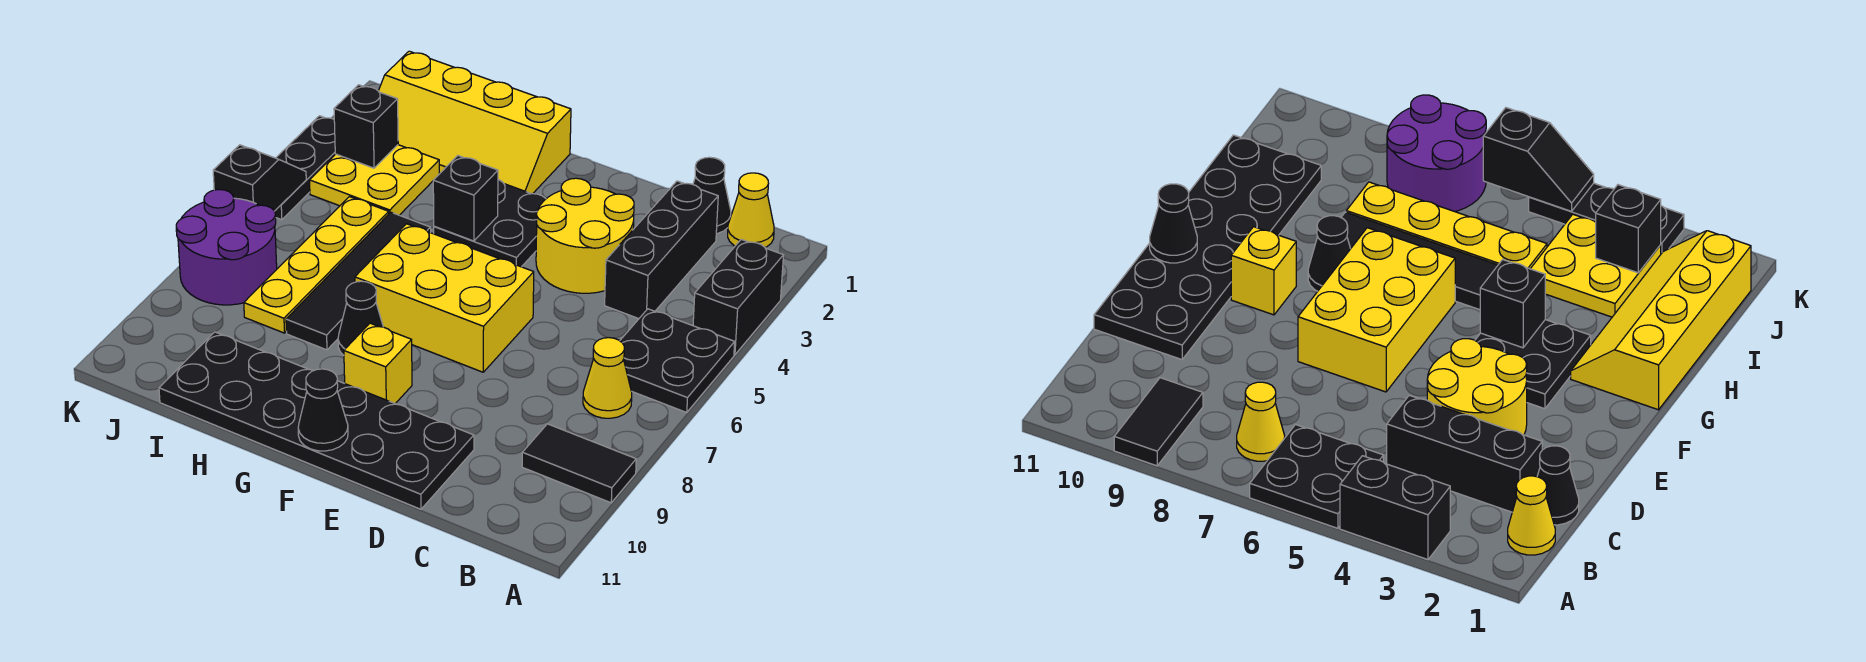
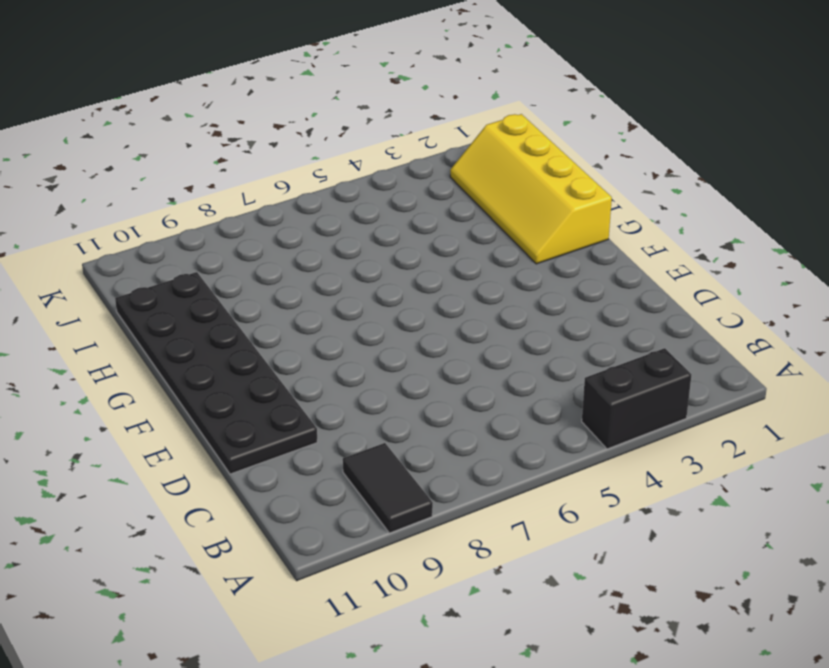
none -> black plate A5:B6 level 1
none -> yellow cone B1 level 1
none -> yellow cone B7 level 1

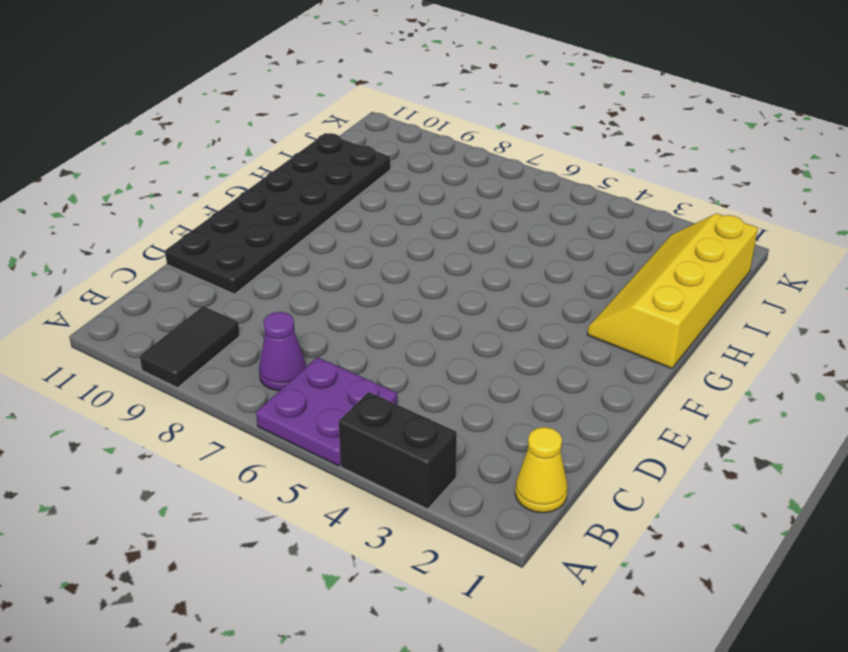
purple plate A5:B6 level 1 -> black plate A5:B6 level 1
purple cone B7 level 1 -> yellow cone B7 level 1
none -> black cone C1 level 1
none -> black brick C2:C4 level 1
none -> yellow round brick D3:E4 level 1

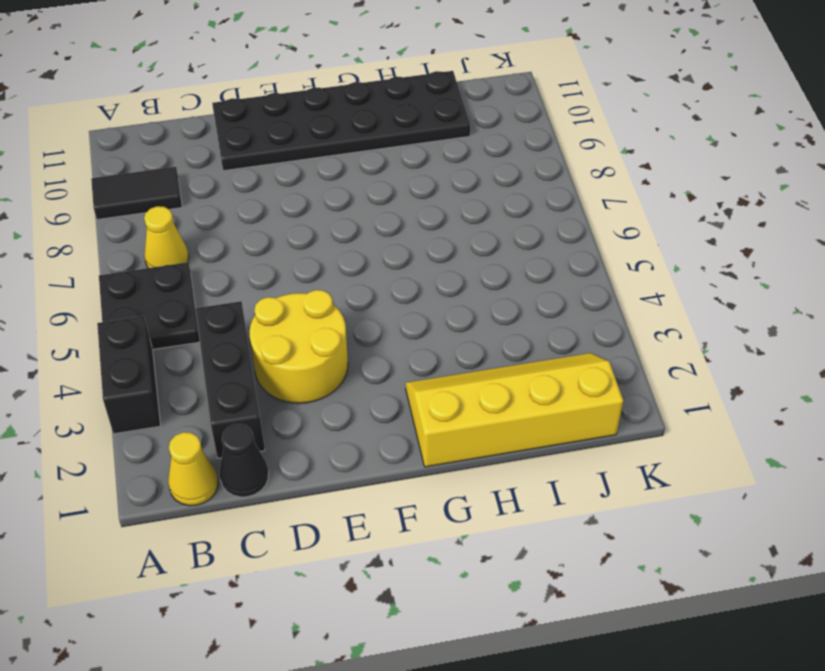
none -> yellow brick E6:G7 level 1
none -> black plate F3:G4 level 1
none -> yellow brick F9 level 1

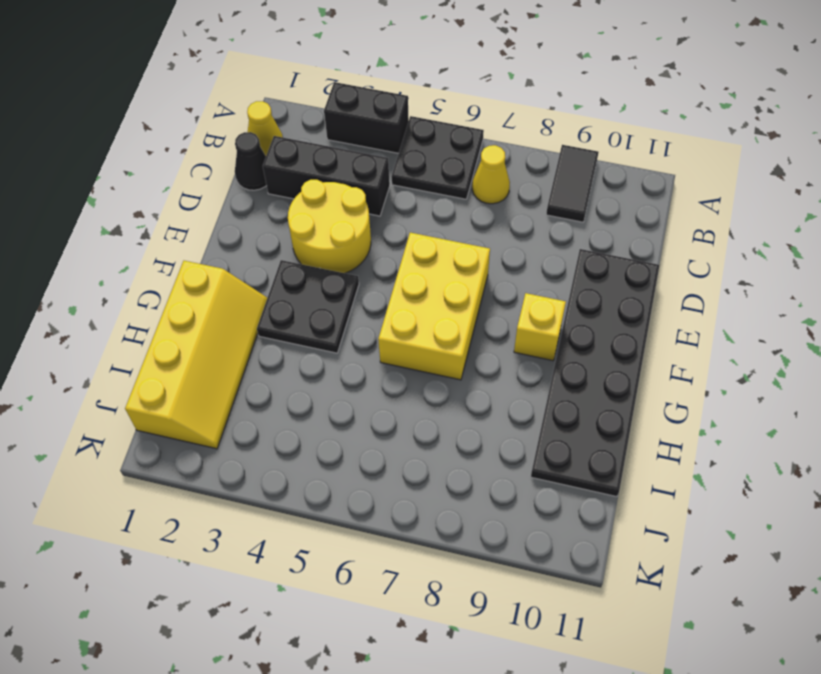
none -> black cone G8 level 1
none -> black tile H5:H8 level 1
none -> yellow plate I3:J4 level 1

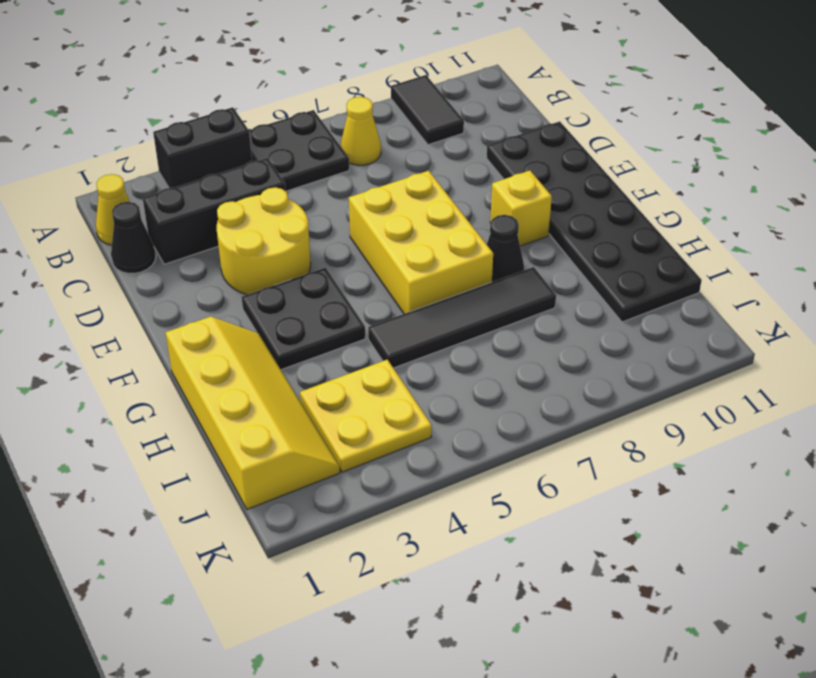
none -> yellow plate I5:I8 level 1
none -> purple round brick J7:K8 level 1
none -> black plate K3:K5 level 1

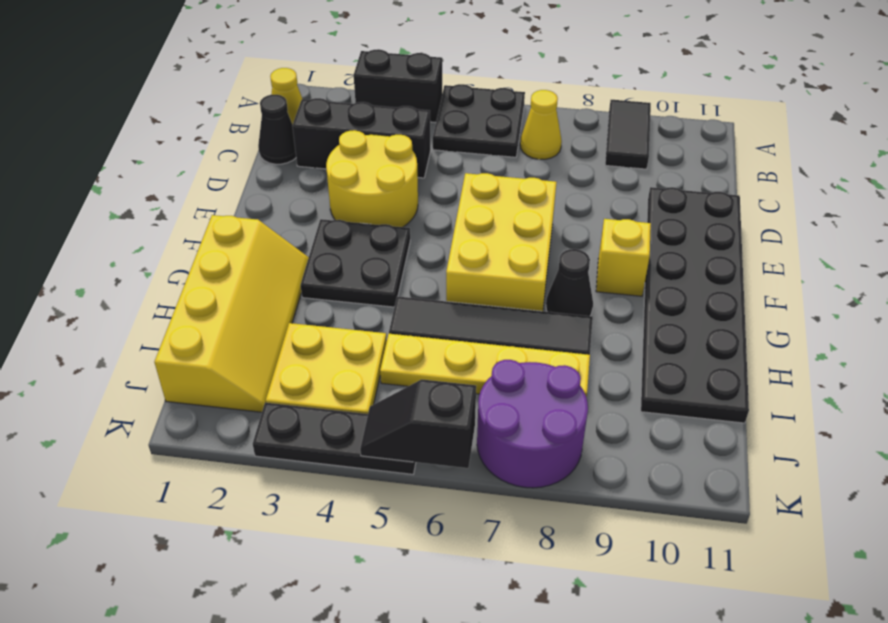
none -> black cone F11 level 2
none -> black brick G4 level 2
none -> black brick J3 level 2

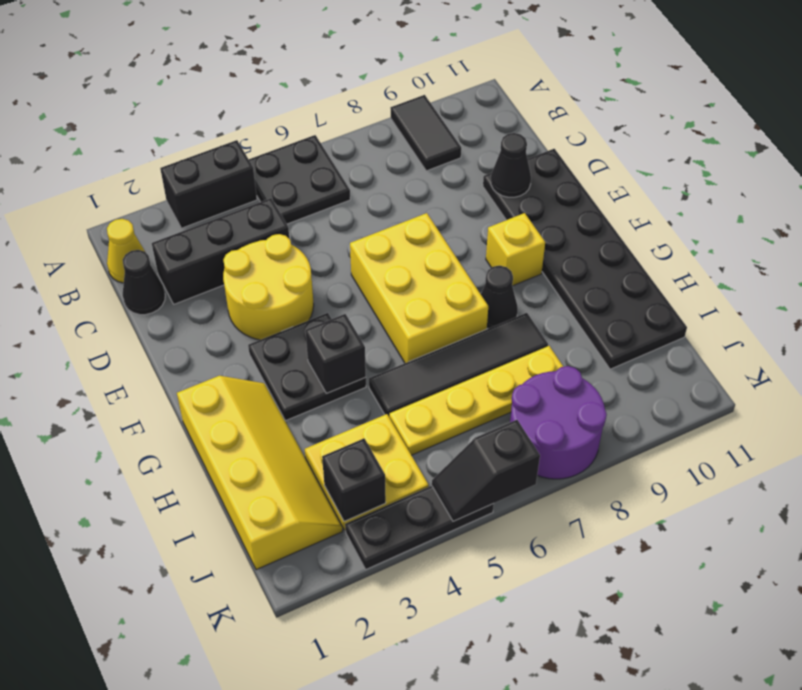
black cone D10 level 2 -> black cone F11 level 2
none -> yellow cone B7 level 1

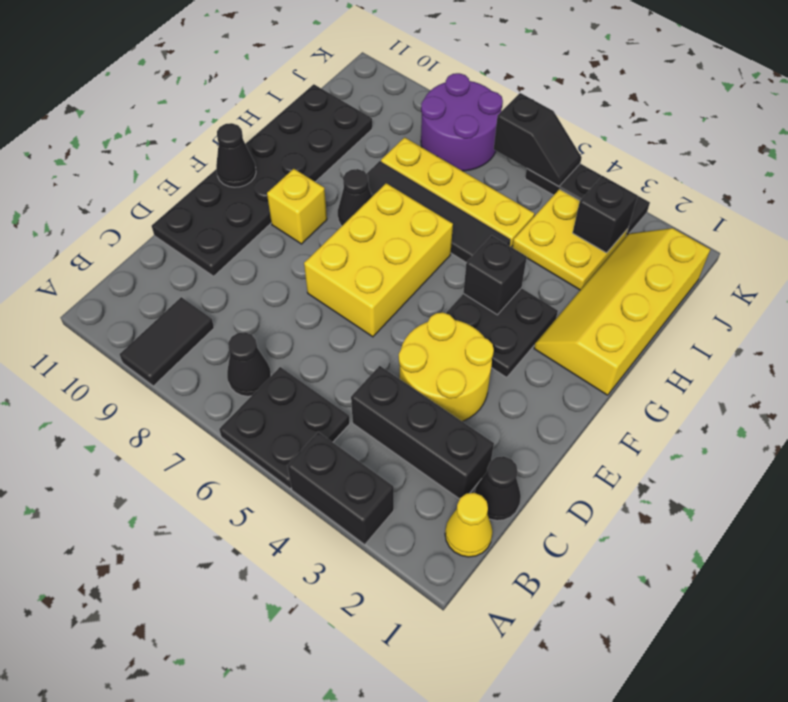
black cone B7 level 1 -> yellow cone B7 level 1

